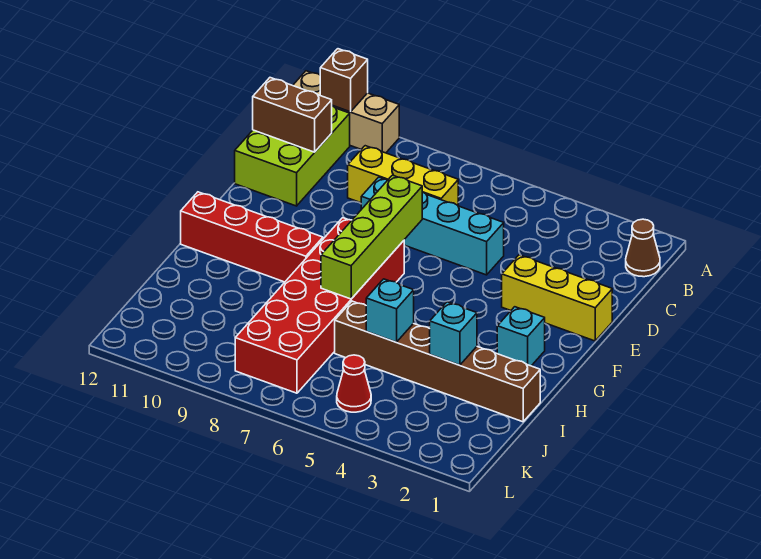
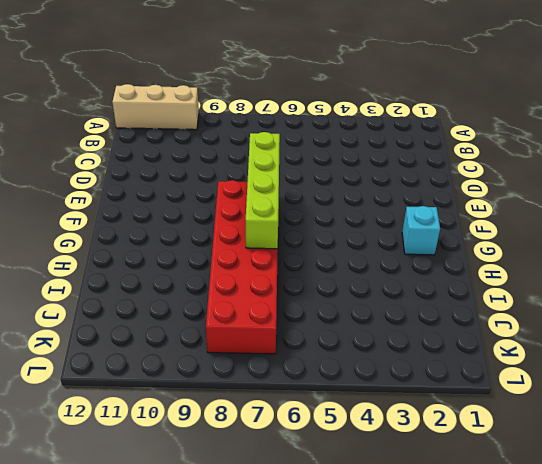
none -> brown cone B1 level 1
none -> lime brick B11:D12 level 1
none -> yellow brick C7:C9 level 1

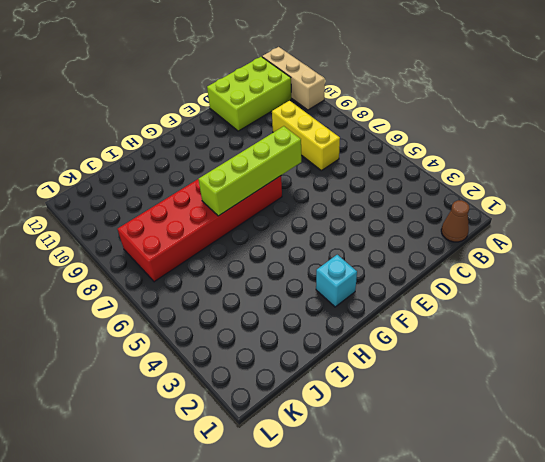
none -> cyan brick D5:D8 level 1
none -> yellow brick E1:E3 level 1
none -> red brick G9:G12 level 1

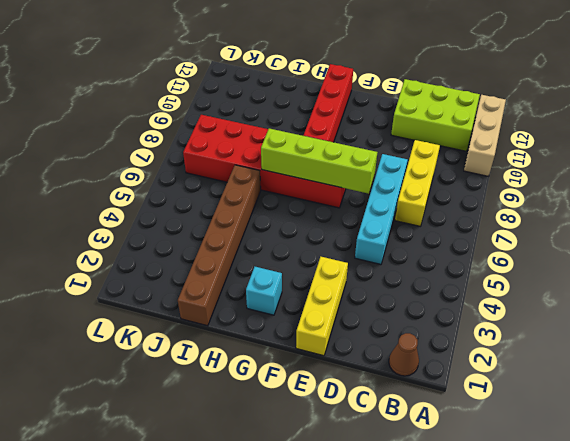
none -> red cone K5 level 1
none -> brown brick A11 level 2
none -> brown brick C11:C12 level 2

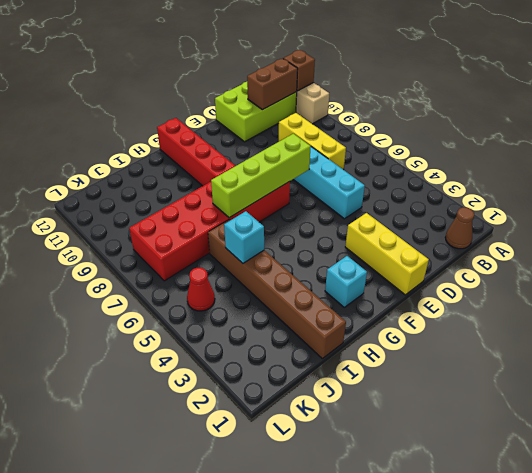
brown brick B11:C11 level 2 -> brown brick C11:C12 level 2
none -> cyan brick I3 level 2

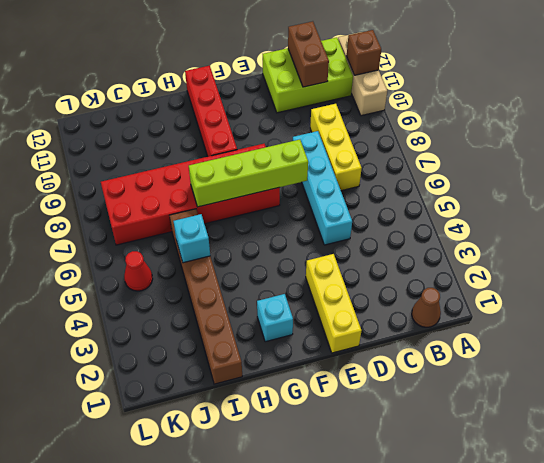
none -> cyan brick I3 level 2

